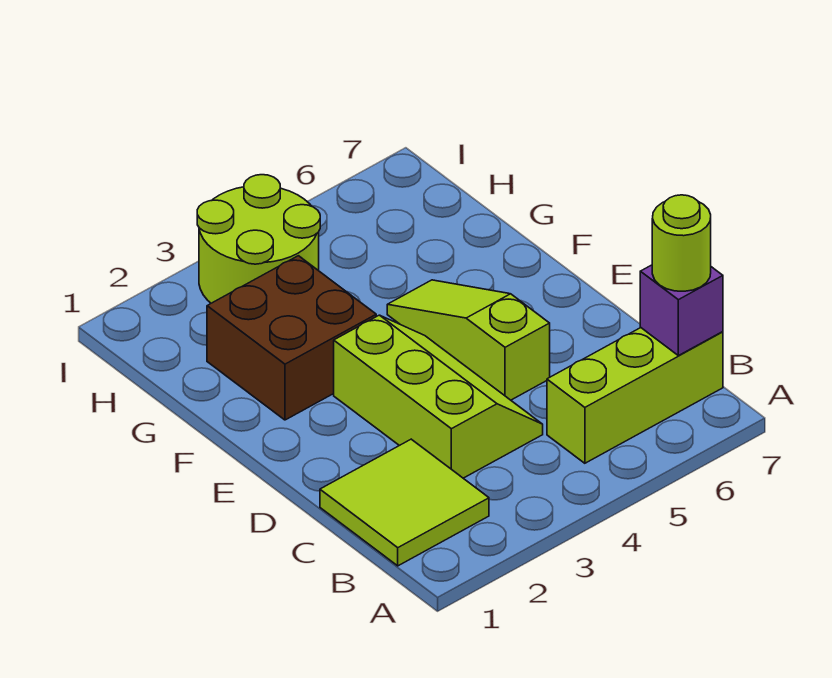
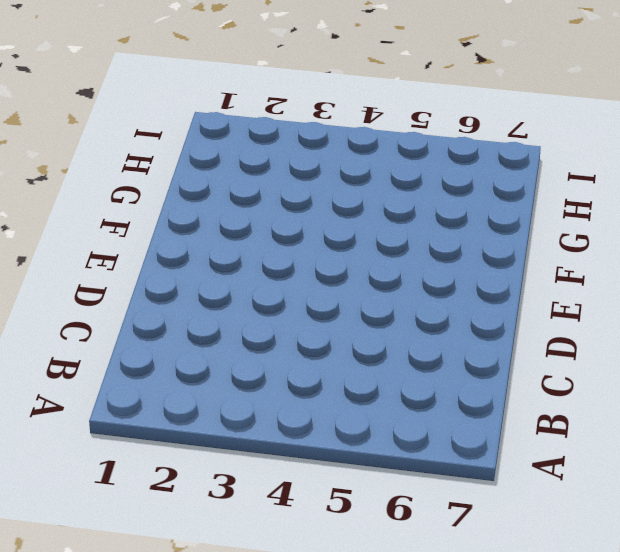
none -> lime tile B1:C2 level 1
none -> lime brick B5:B7 level 1

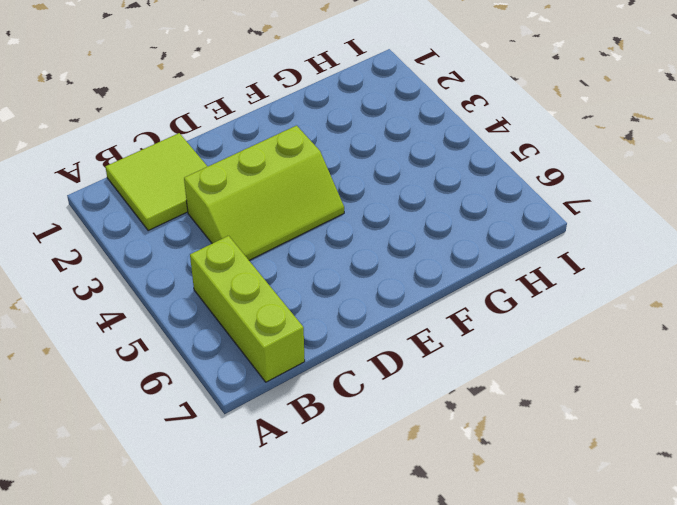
none -> lime slope D5:F5 level 1 top D
none -> brown brick F2:G3 level 1

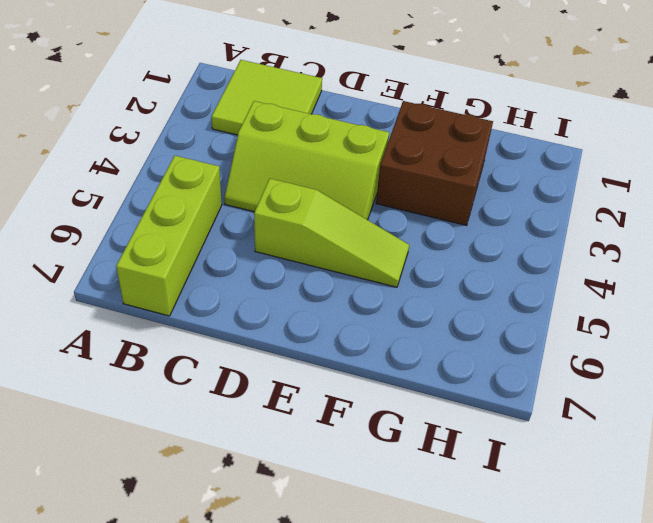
none -> lime round brick H3:I4 level 1
none -> purple brick B7 level 2

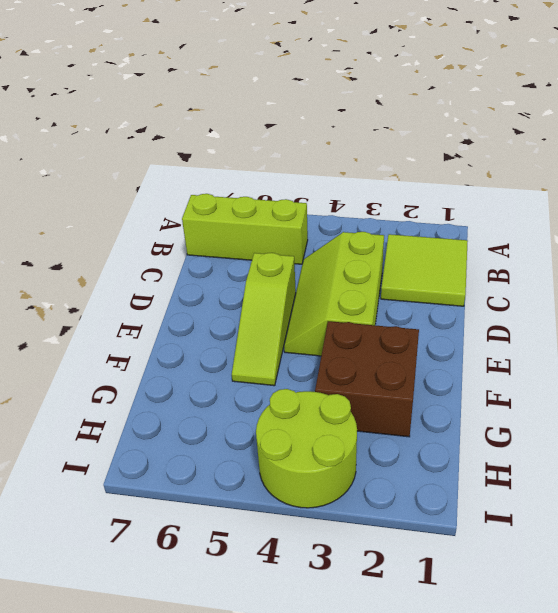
none -> purple brick B7 level 2
none -> lime round brick B7 level 3

